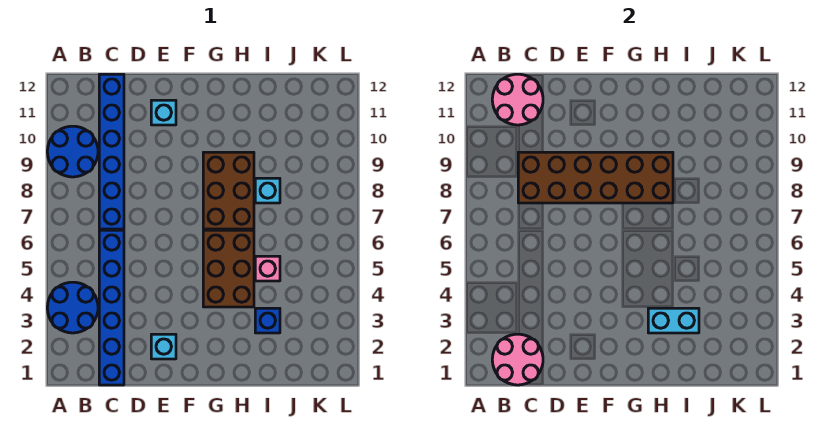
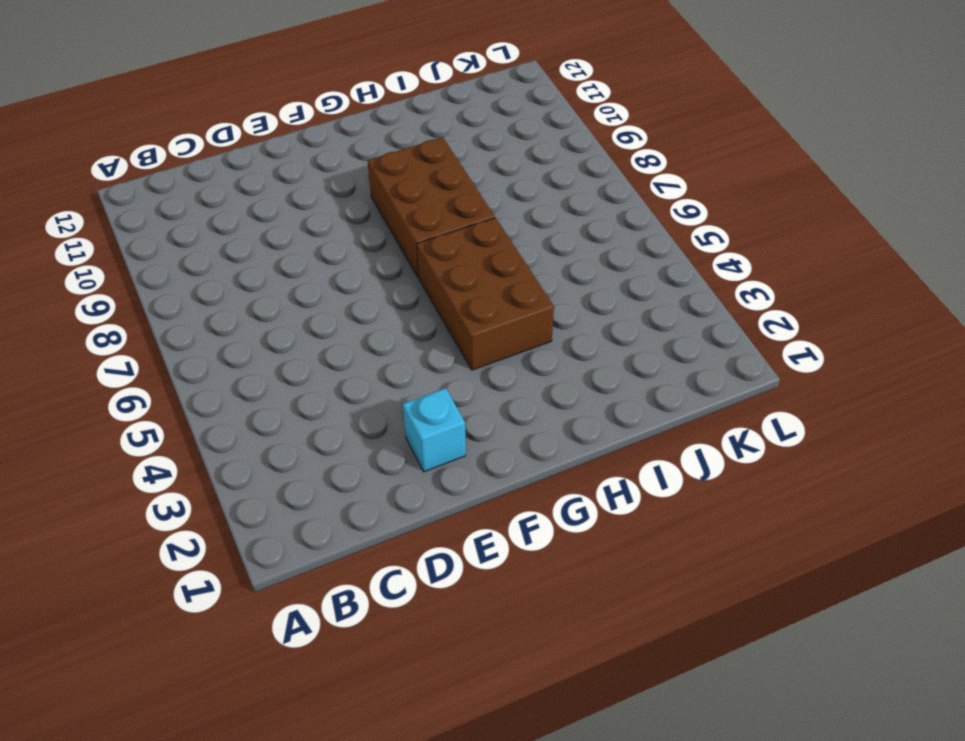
none -> blue round brick A3:B4 level 1
none -> blue round brick A9:B10 level 1
none -> blue brick C1:C6 level 1

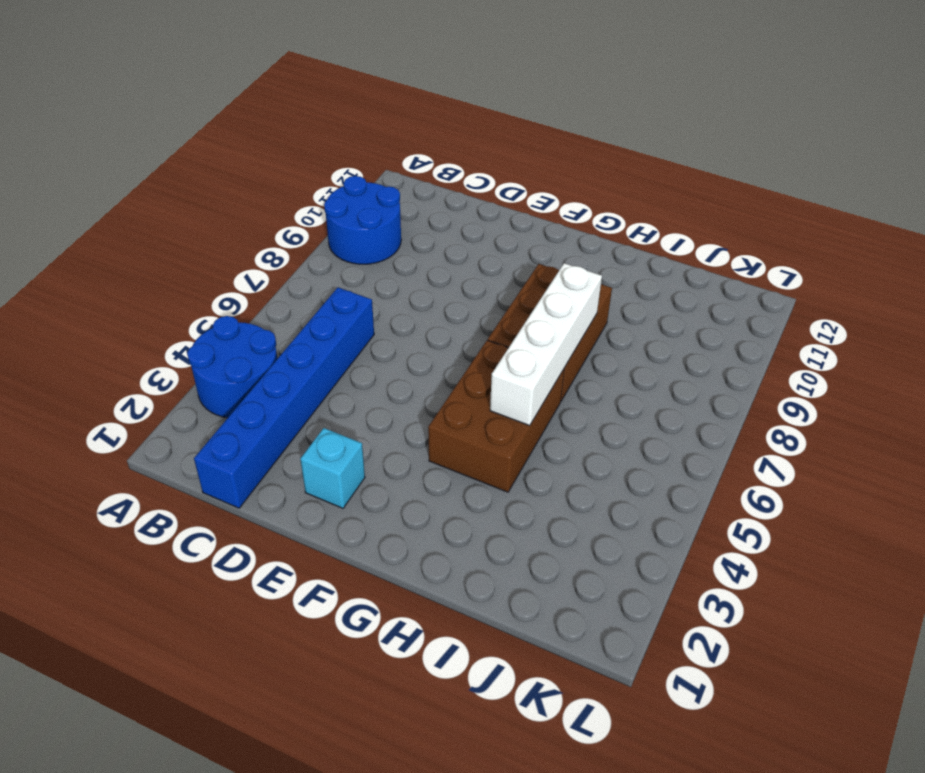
white brick H5:H8 level 2 -> brown brick C8:H9 level 2
none -> blue brick C7:C12 level 1
none -> cyan brick E11 level 1
none -> blue brick I3 level 1

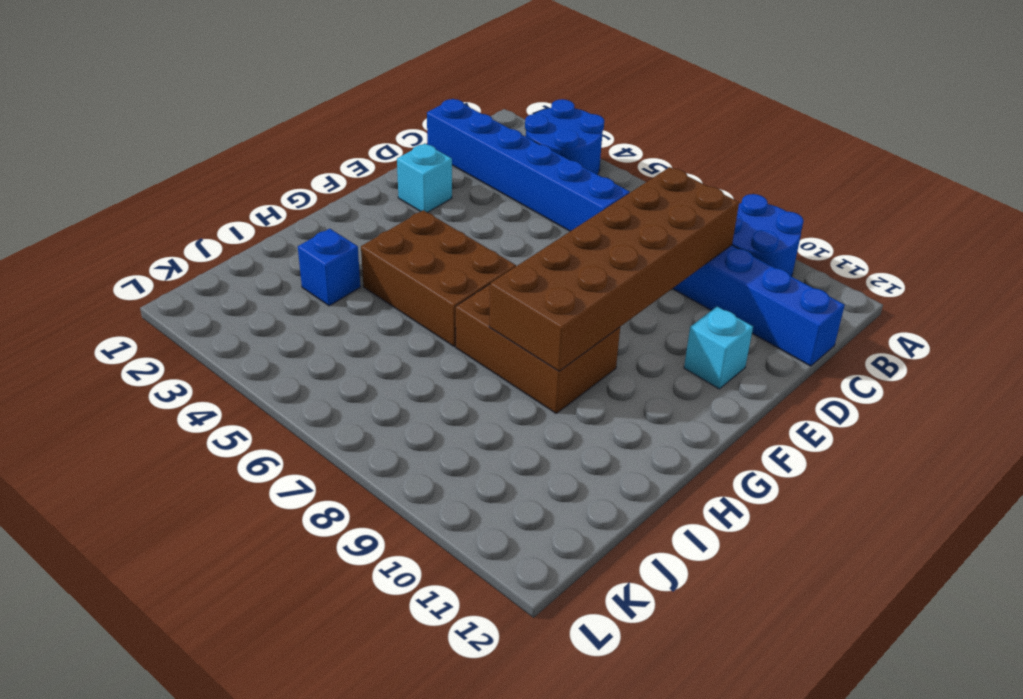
none -> pink brick I5 level 1
none -> cyan brick I8 level 1
none -> pink round brick B1:C2 level 2

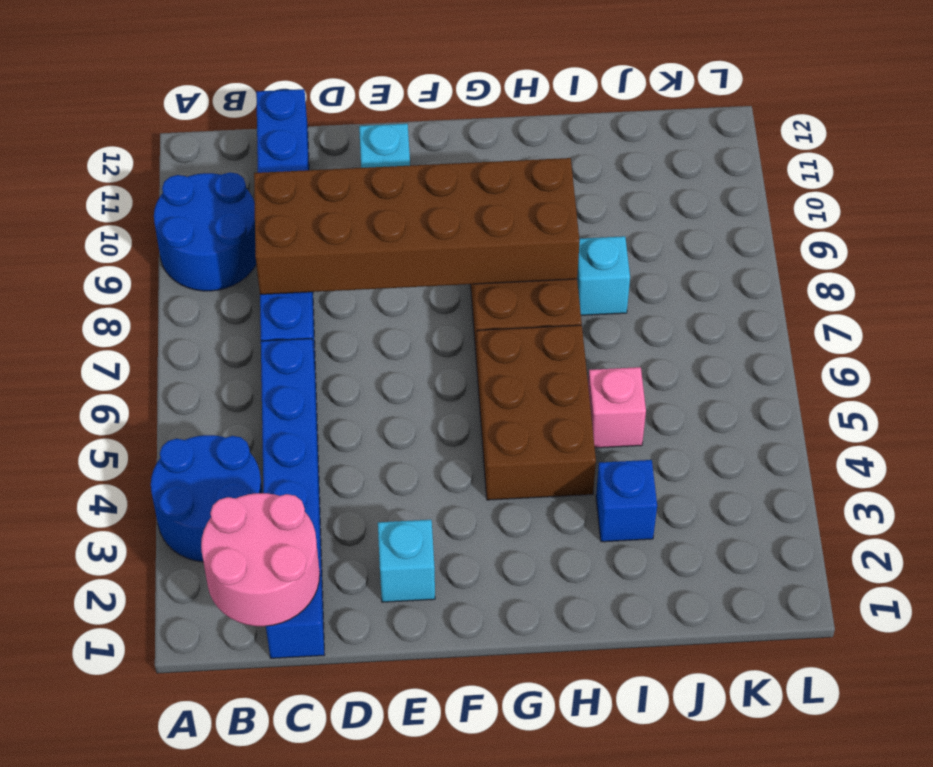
none -> pink round brick B11:C12 level 2
none -> cyan brick H3:I3 level 2

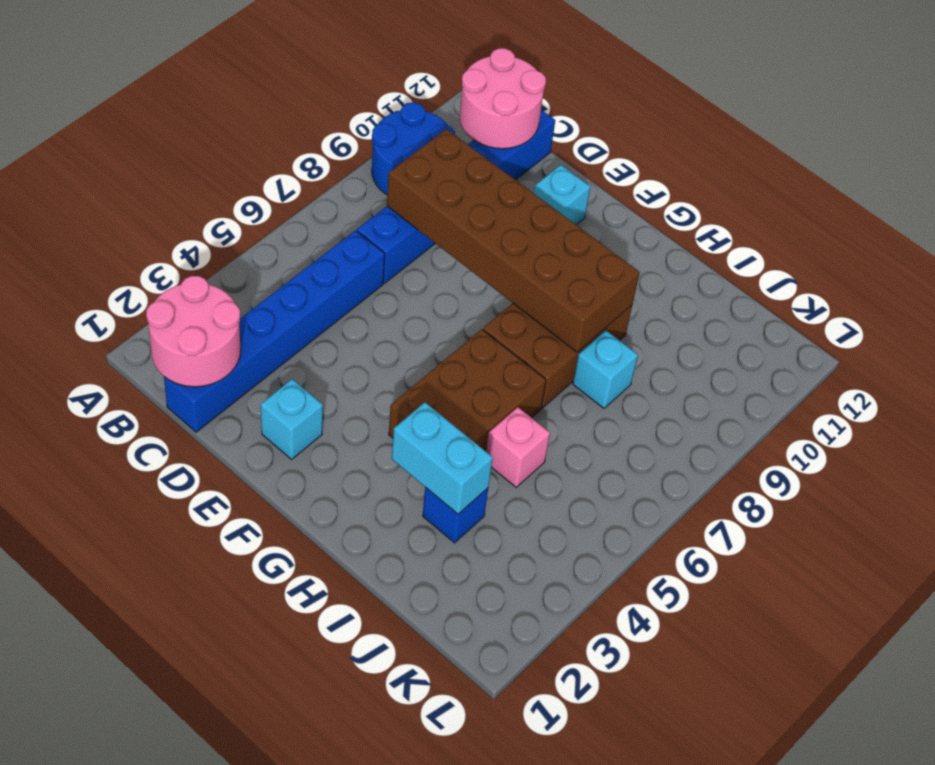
none -> blue round brick A3:B4 level 1

